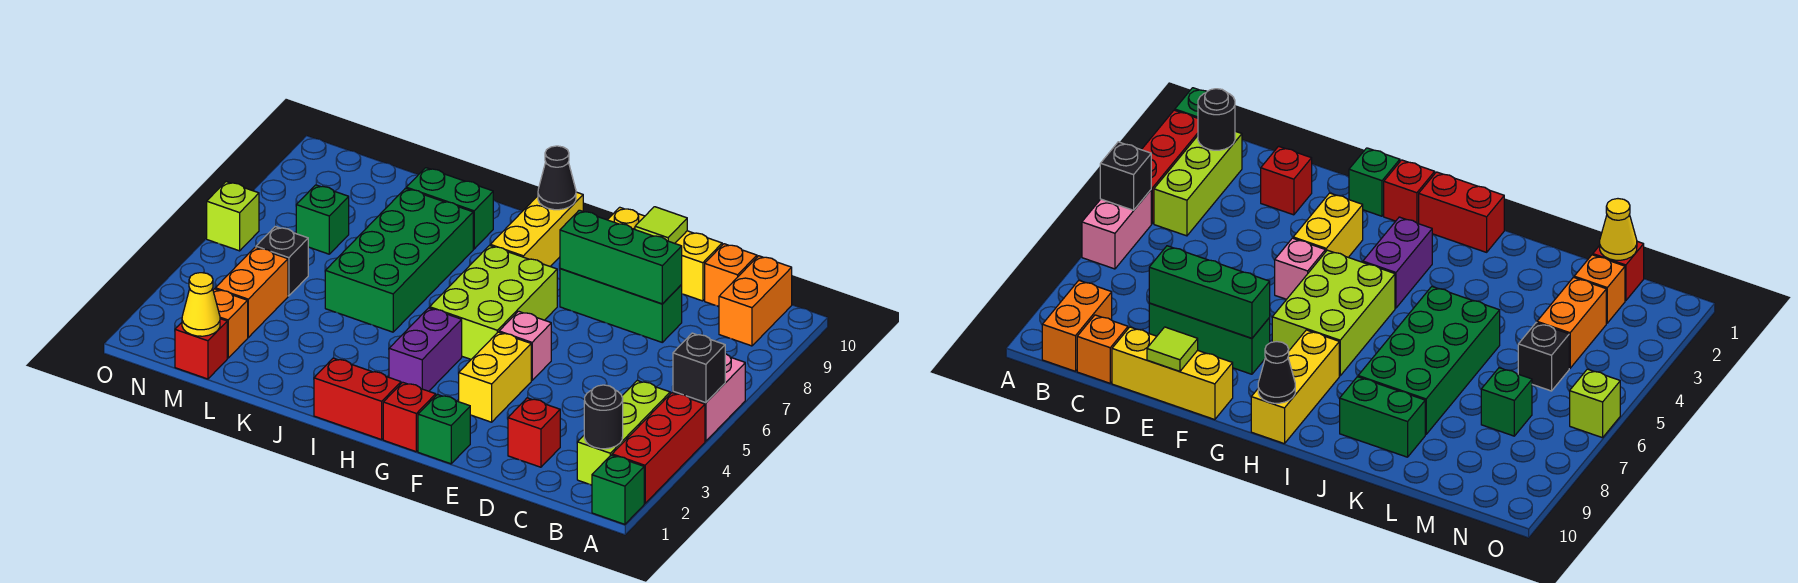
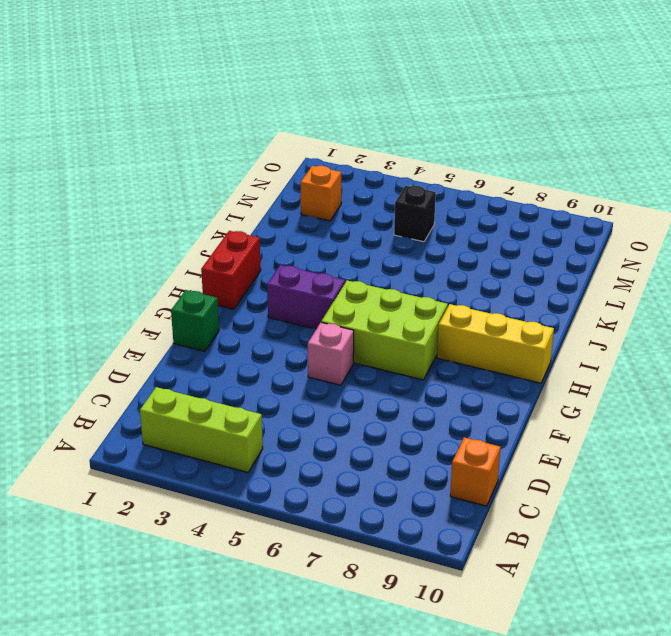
none -> green brick A1 level 1
none -> red brick A2:A4 level 1
none -> pink brick A5:A6 level 1
none -> orange brick B9:B10 level 1

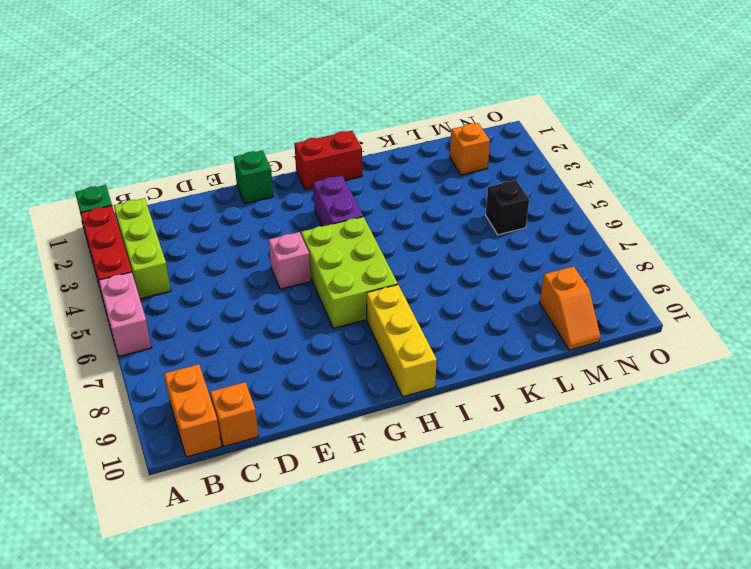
orange slope M9:M10 level 1 top 9 -> none
none -> red brick D2 level 1
none -> green brick D8:F8 level 1
none -> yellow brick D10:F10 level 1
none -> yellow brick F3:F4 level 1

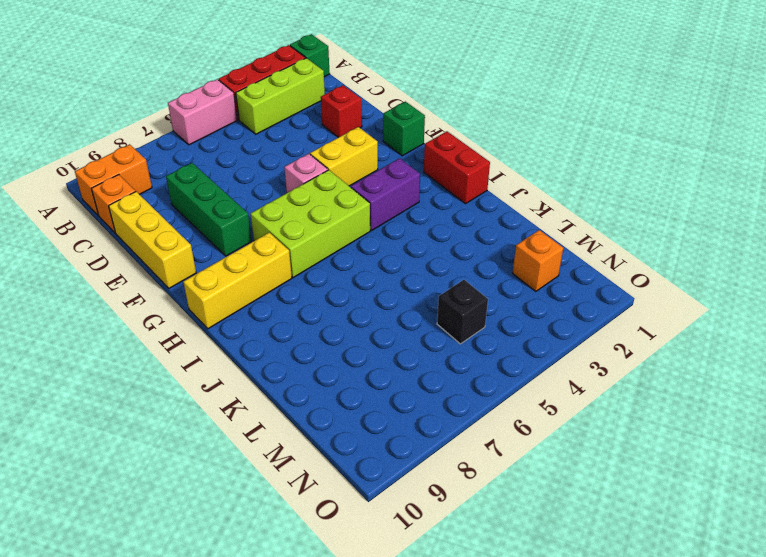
none -> red brick G1 level 1
none -> green brick J5:K8 level 1
none -> green brick J9:K9 level 1
none -> red brick M1 level 1

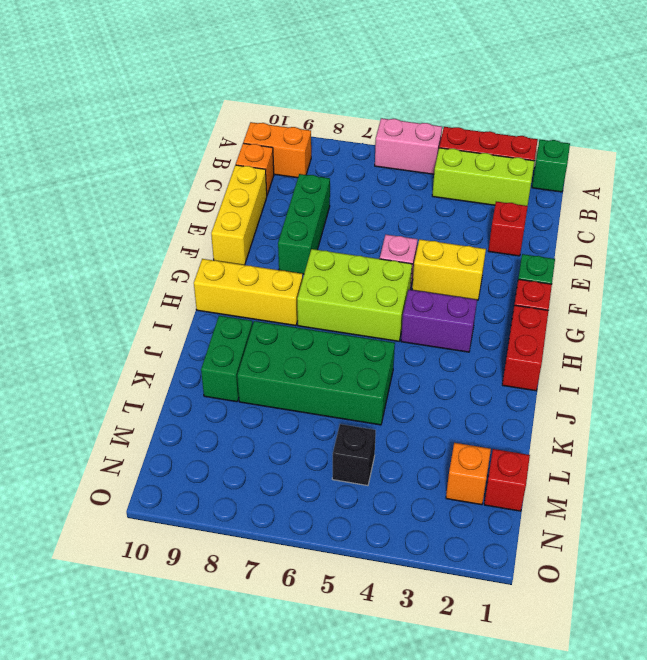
none -> orange brick M3:M4 level 1
none -> green brick M7 level 1
none -> lime brick O6 level 1
none -> black brick A5 level 2

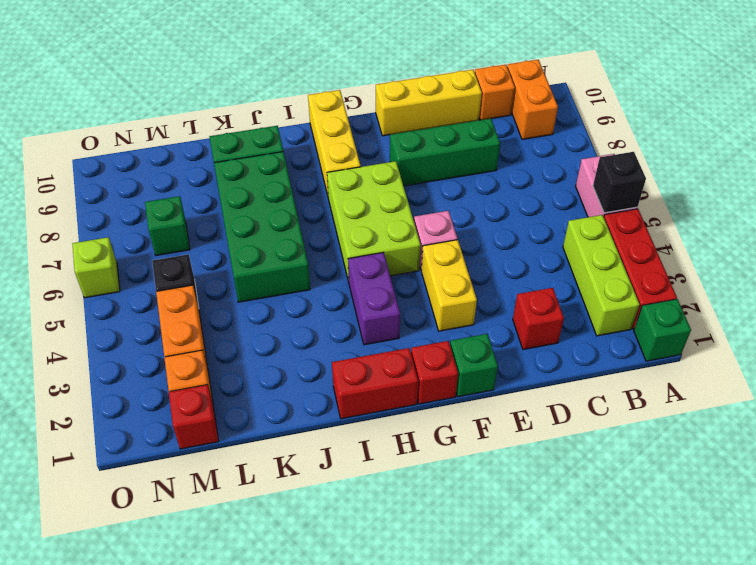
none -> black round brick B2 level 2
none -> green brick D8:F8 level 2
none -> lime tile E10 level 2
none -> black cone H10 level 2

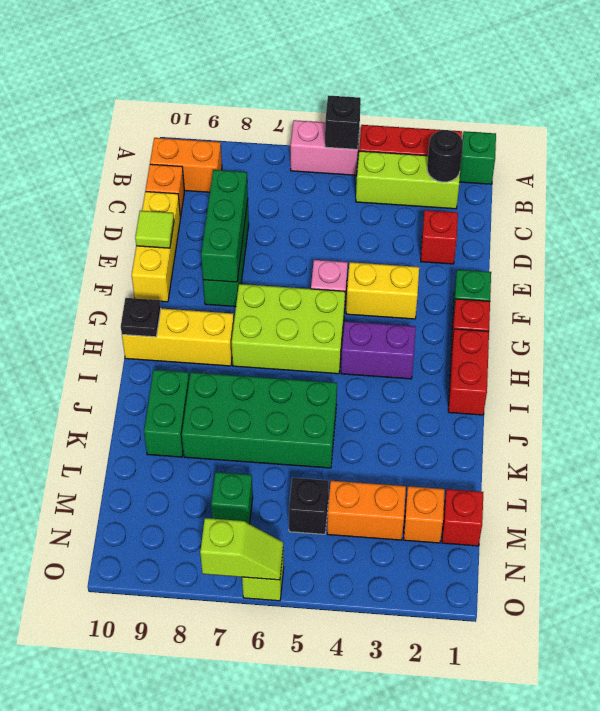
black plate H10 level 2 -> black cone H10 level 2
lime slope O6:O7 level 2 top 7 -> none
none -> yellow cone M1 level 2

